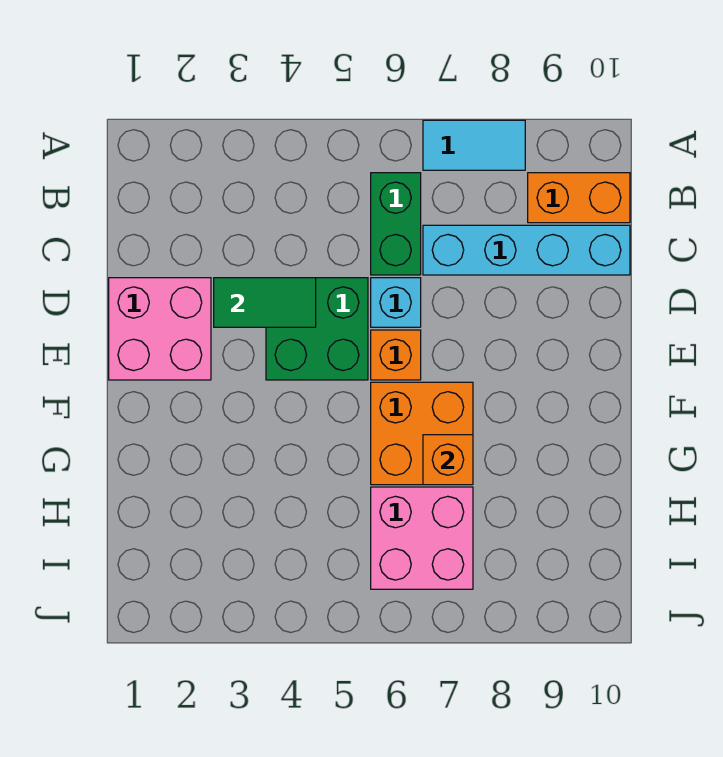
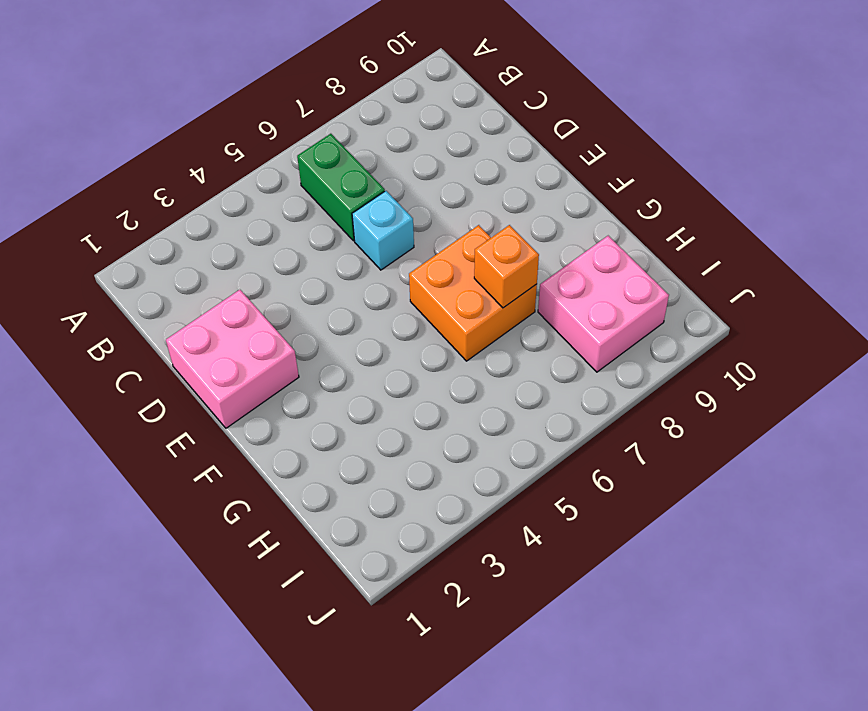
pink brick H8:I9 level 1 -> pink brick H6:I7 level 1
none -> cyan tile A7:A8 level 1
none -> orange brick B9:B10 level 1
none -> cyan brick C7:C10 level 1

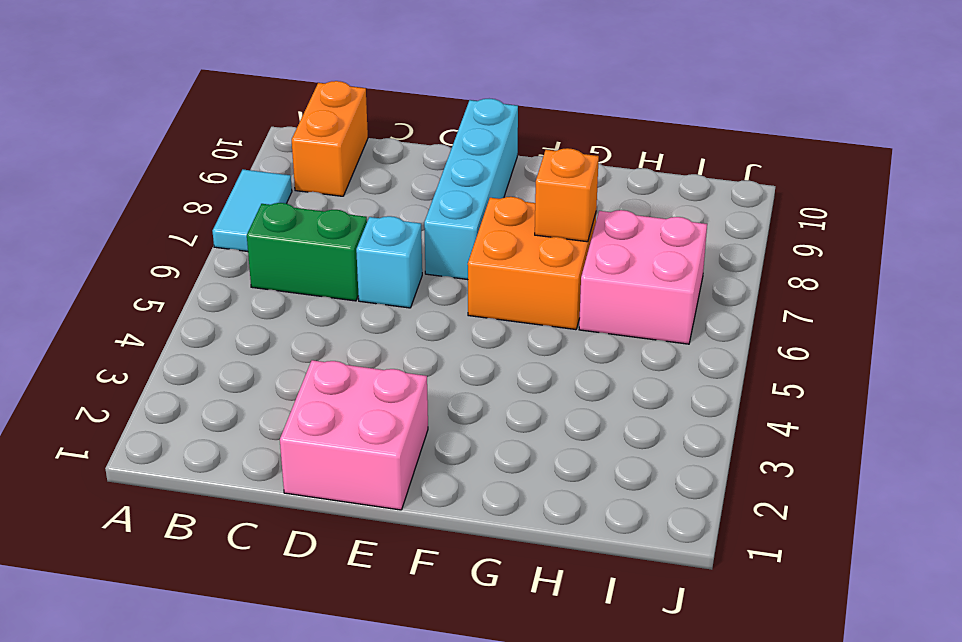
cyan brick E7:E10 level 1 -> cyan brick C7:C10 level 1
none -> green brick D4:E5 level 1
none -> orange brick E6 level 1
none -> green tile D3:D4 level 2

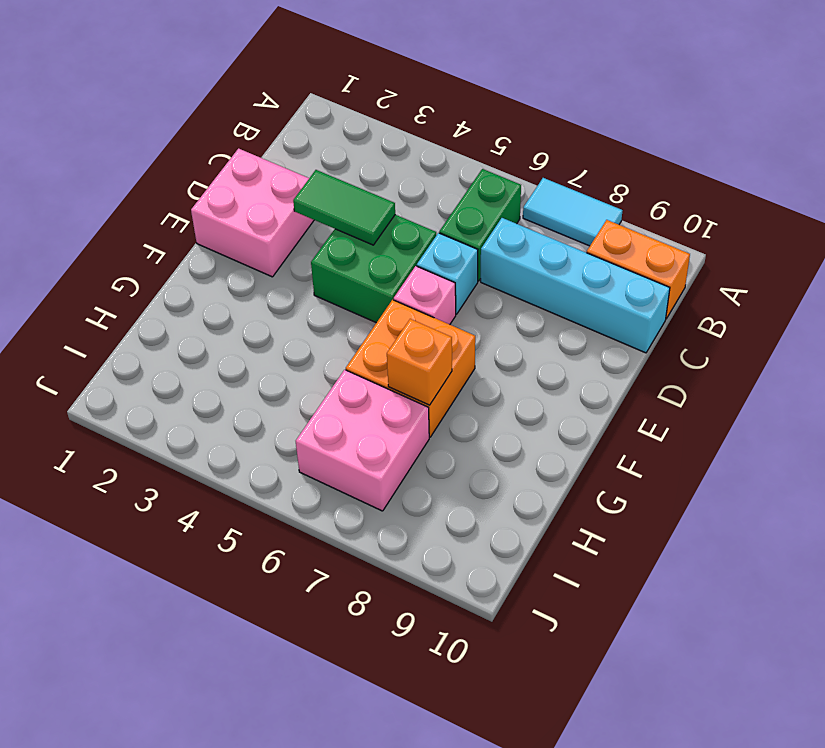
pink brick E6 level 1 -> orange brick E6 level 1

